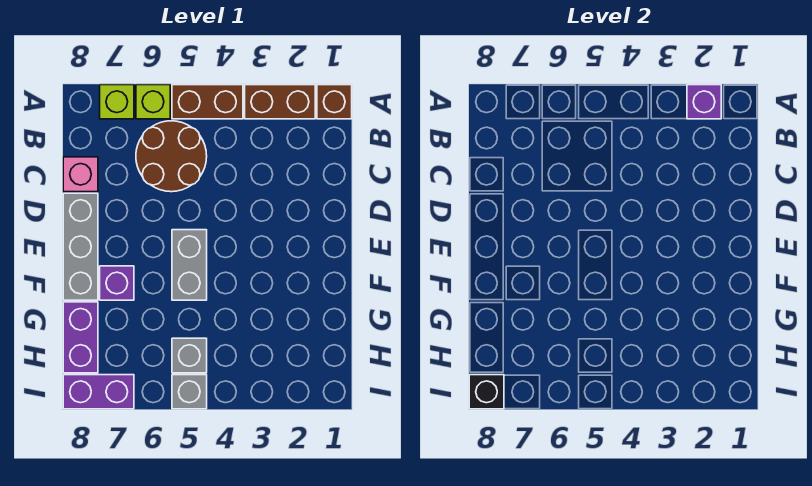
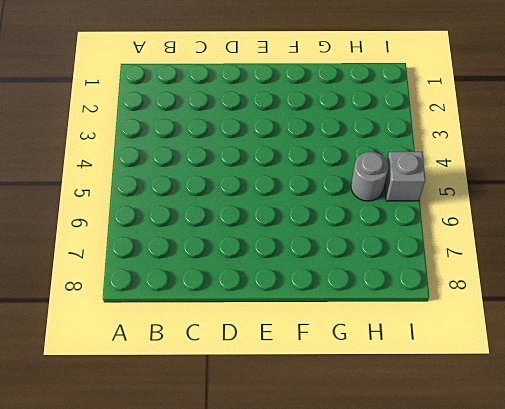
grey round brick H5 level 1 -> grey brick H5 level 1
none -> brown brick A1 level 1
none -> brown brick A2:A3 level 1
none -> brown brick A4:A5 level 1

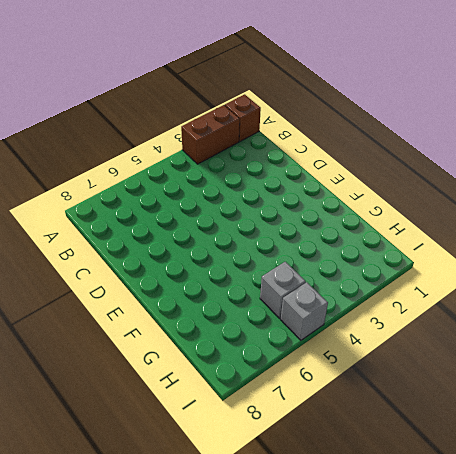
none -> brown brick A4:A5 level 1
none -> lime brick A6 level 1
none -> lime brick A7 level 1

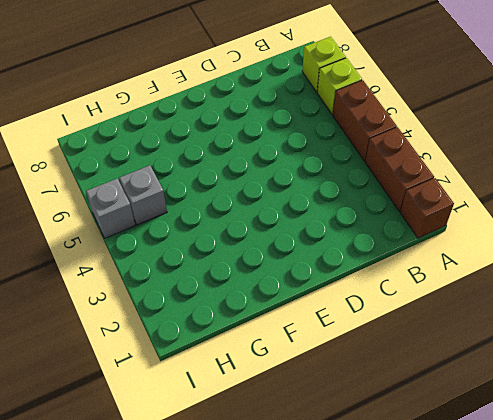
none -> brown round brick B5:C6 level 1
none -> pink brick C8 level 1
none -> grey brick D8:F8 level 1

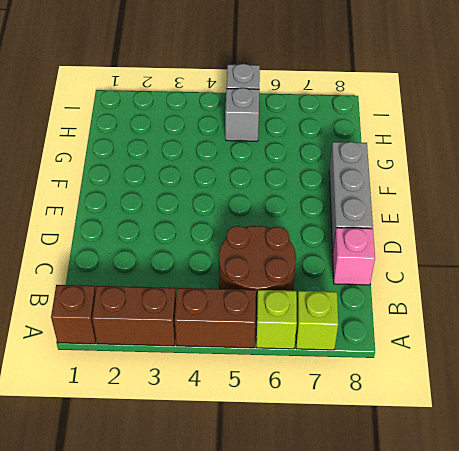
none -> grey brick E5:F5 level 1
none -> purple brick F7 level 1
none -> purple brick G8:H8 level 1

